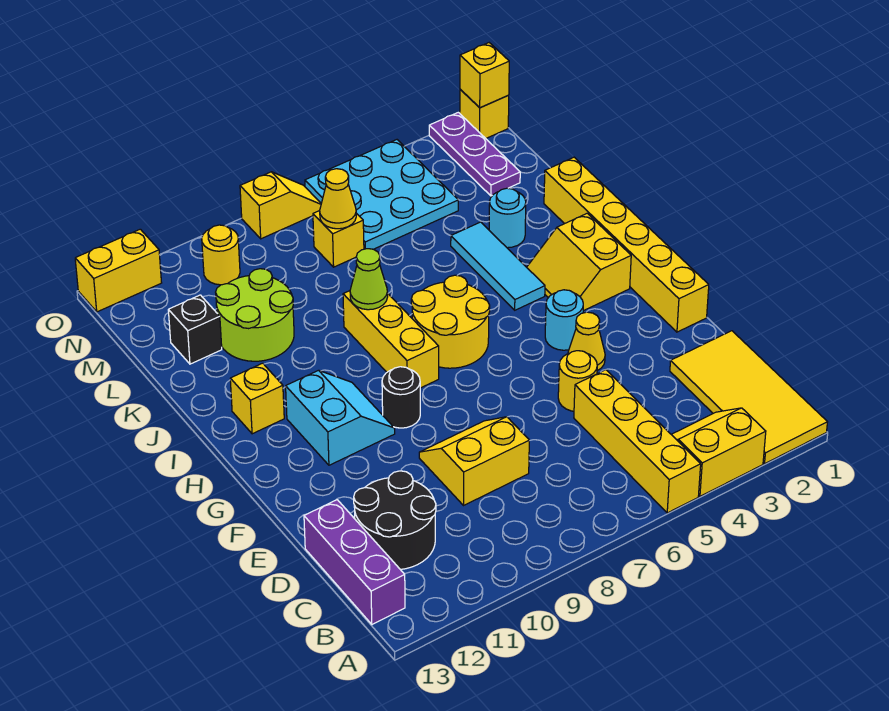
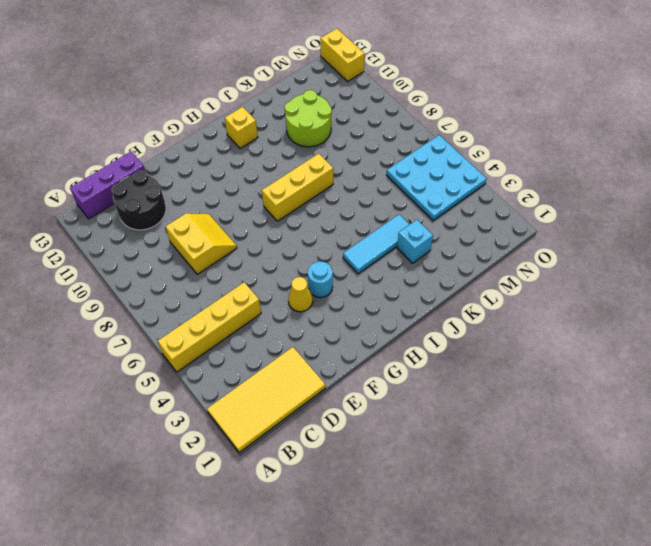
cyan brick K3 level 1 -> cyan round brick K3 level 1
none -> yellow slope A3:B4 level 1 top A
none -> yellow round brick E5 level 1
none -> yellow brick F1:K1 level 1
none -> black round brick G9 level 1

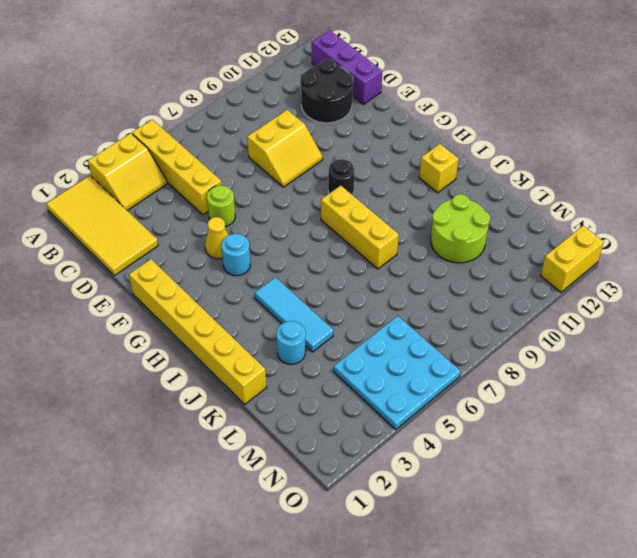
lime round brick E5 level 1 -> yellow round brick E5 level 1
none -> cyan slope G10:H11 level 1 top 11
none -> yellow slope H2:I3 level 1 top 2
none -> yellow round brick H6:I7 level 1
none -> black brick L12 level 1

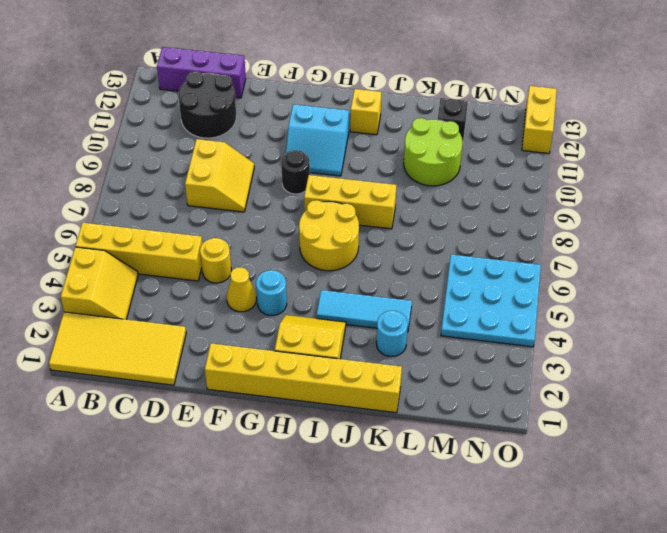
none -> purple plate M2:O2 level 1
none -> yellow brick M7 level 1
none -> yellow round brick N10 level 1
none -> yellow brick O1 level 1

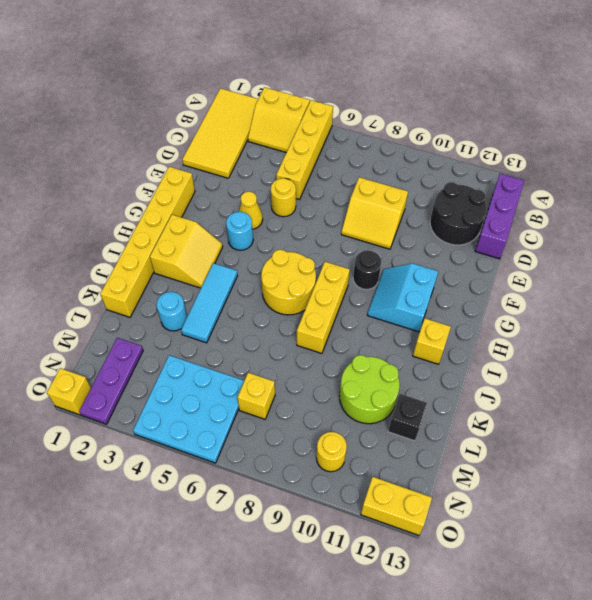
none -> yellow slope O7:O8 level 1 top 8
none -> lime cone J8 level 2
none -> yellow cone M7 level 2
none -> yellow brick O1 level 2

